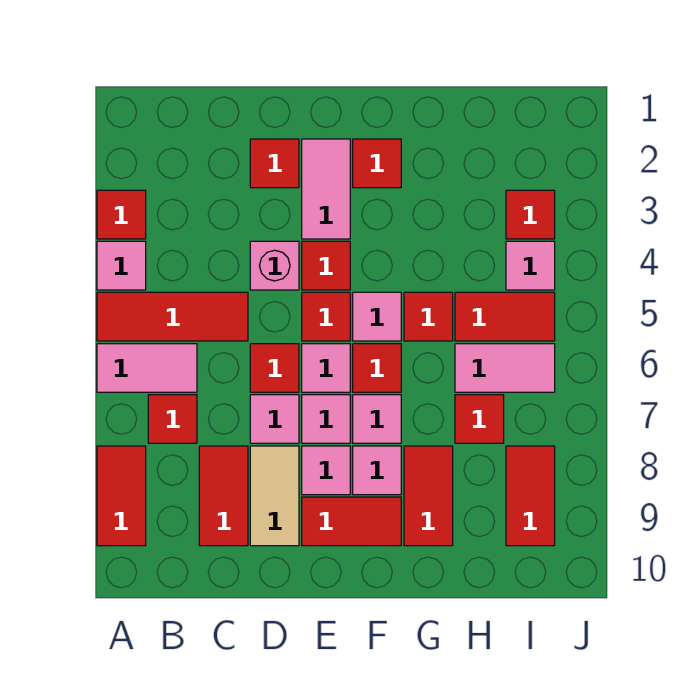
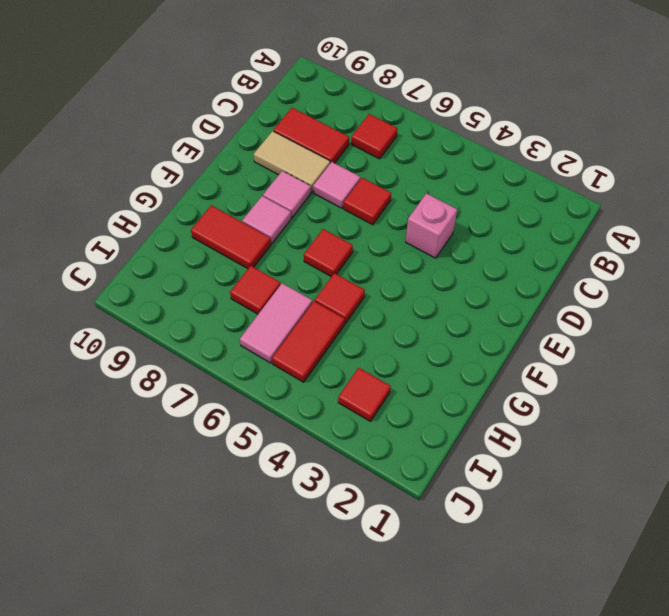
none -> red tile A3 level 1
none -> pink tile A4 level 1
none -> red tile A5:C5 level 1
none -> pink tile A6:B6 level 1

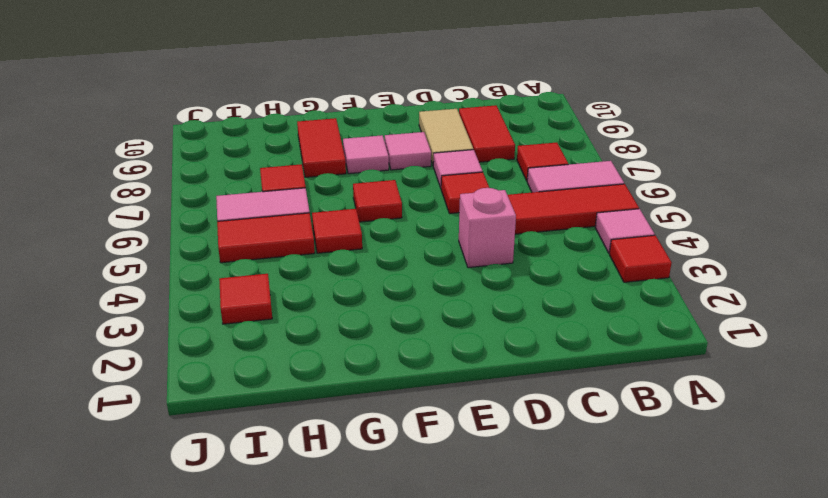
none -> red tile A8:A9 level 1
none -> red tile D2 level 1
none -> pink tile E2:E3 level 1
none -> red tile E4 level 1

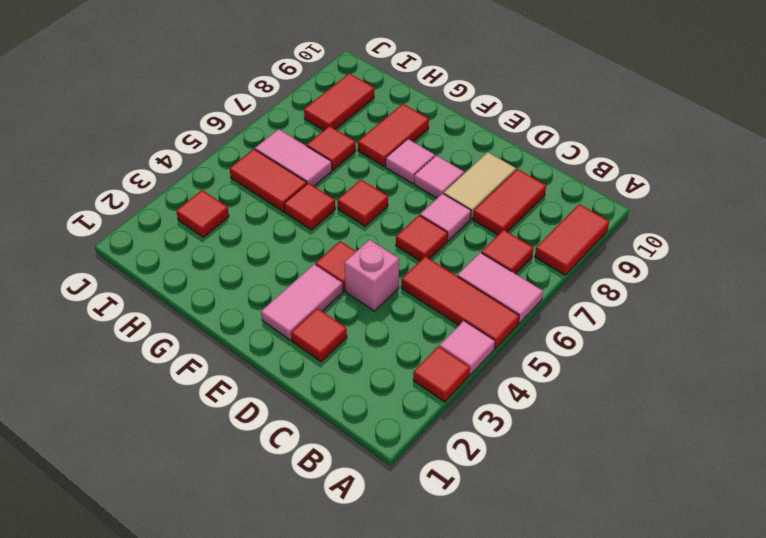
none -> red tile E5 level 1
none -> pink tile E6 level 1
none -> pink tile E7 level 1
none -> red tile E9:F9 level 1

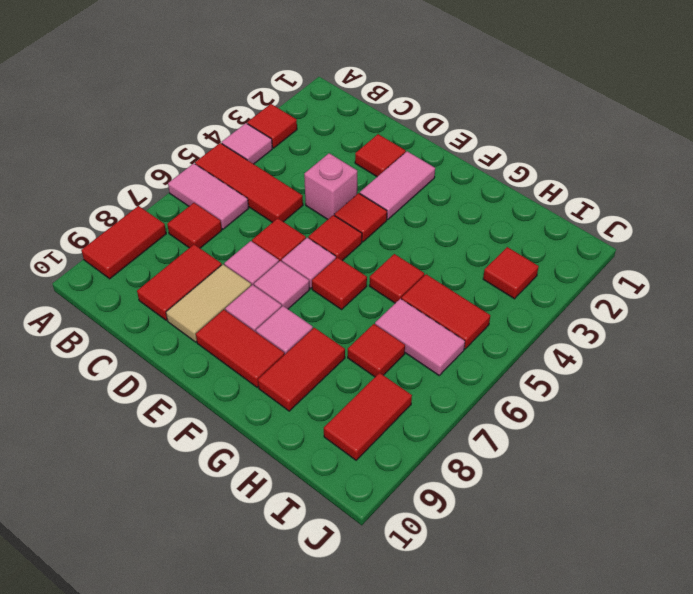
none -> red tile F2 level 1
none -> pink tile F5 level 1
none -> pink tile F7 level 1
none -> pink tile I4 level 1

